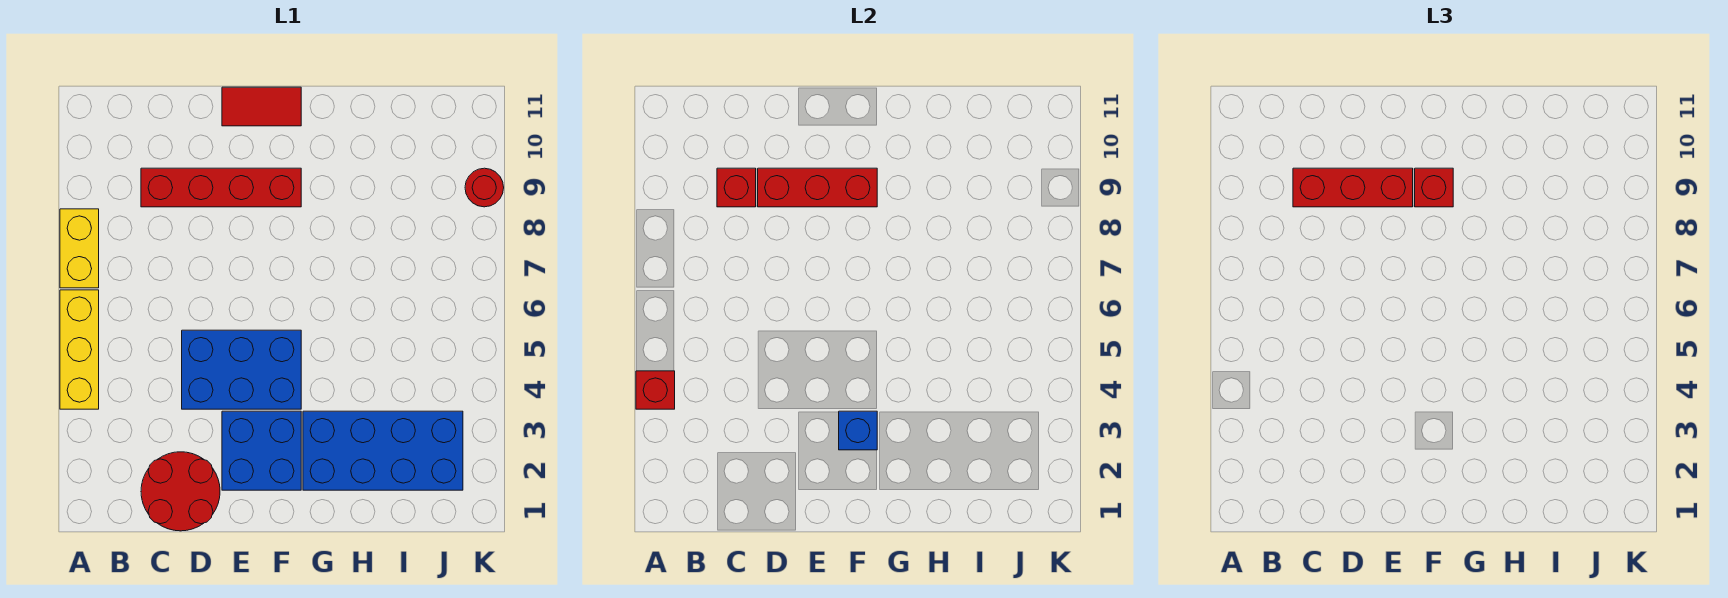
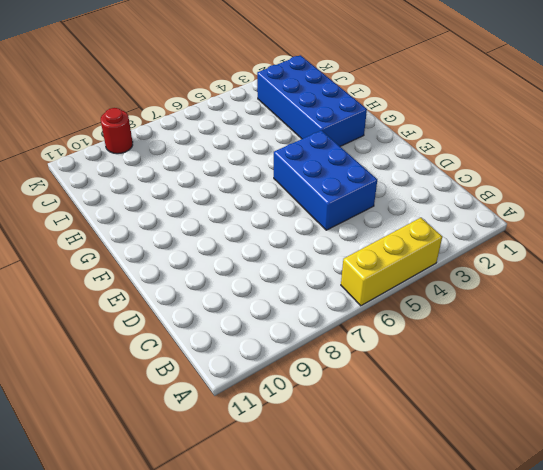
none -> yellow brick A7:A8 level 1
none -> red round brick C1:D2 level 1
none -> red brick C9:F9 level 1

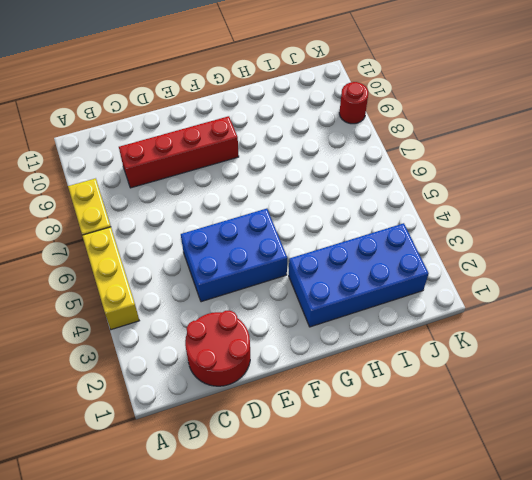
none -> blue brick E2:F3 level 1
none -> red tile E11:F11 level 1
none -> red brick A4 level 2

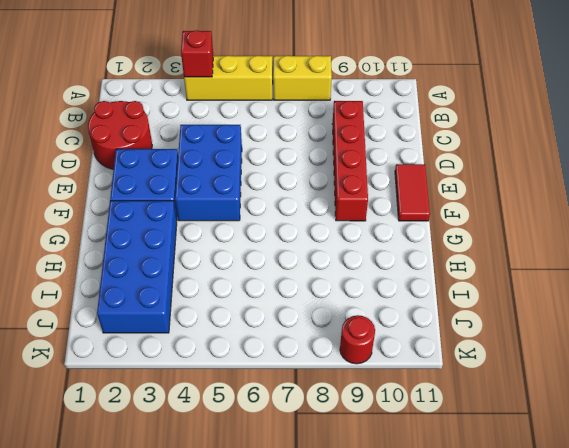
none -> red brick C9 level 2
none -> red brick D9:F9 level 2
none -> blue brick F3 level 2

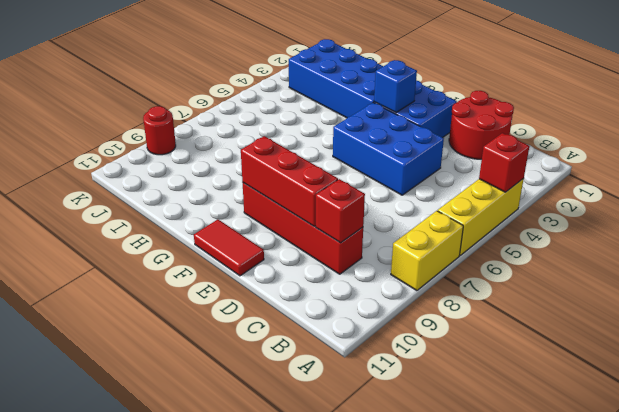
none -> red brick C9:E9 level 3
none -> red brick F9 level 3

